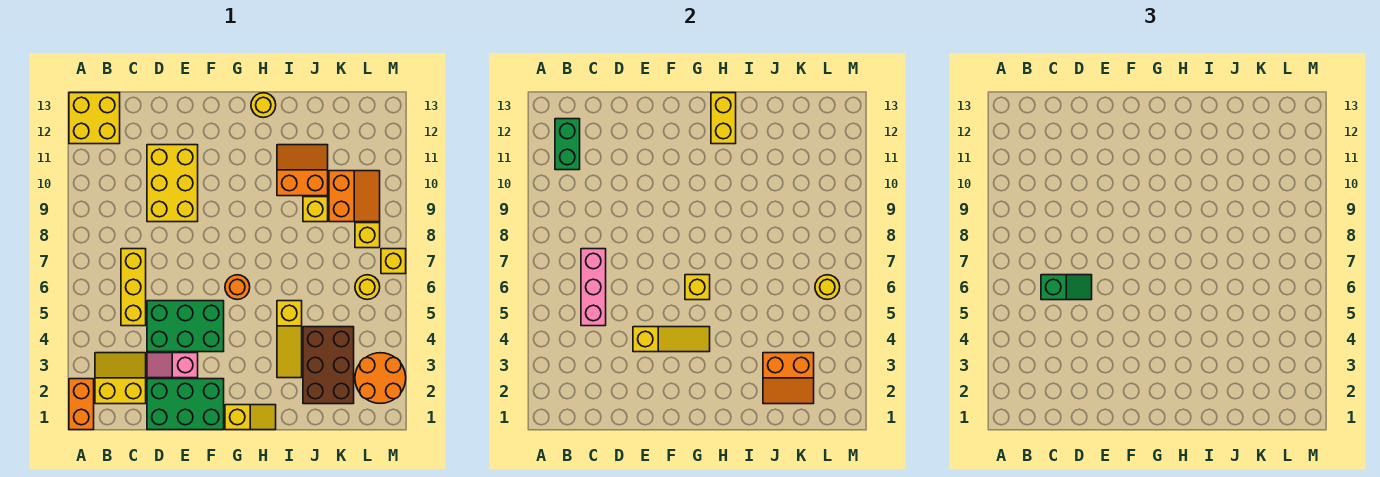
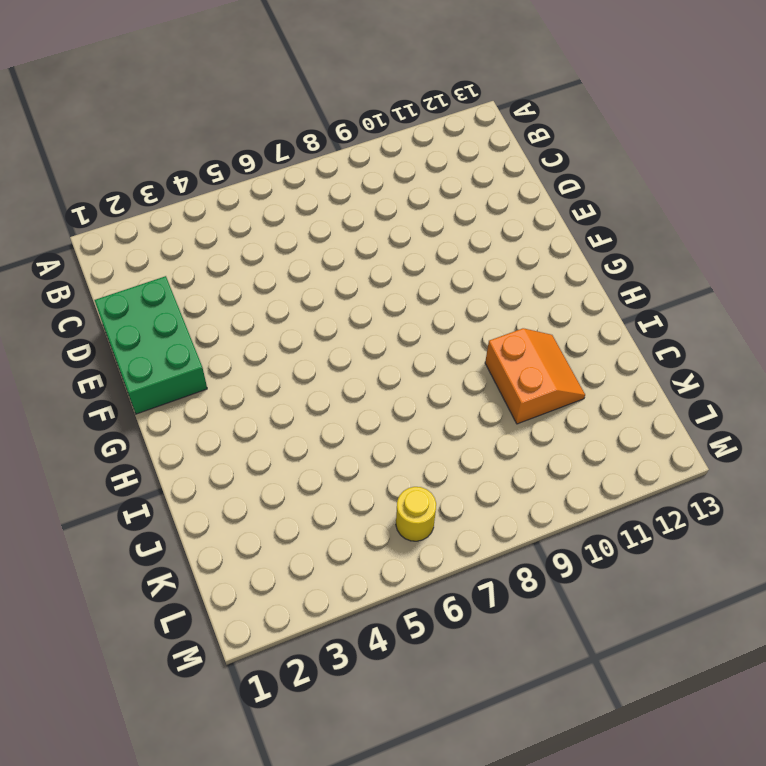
none -> orange brick A1:A2 level 1
none -> yellow brick A12:B13 level 1
none -> yellow slope B2:C3 level 1 top 2

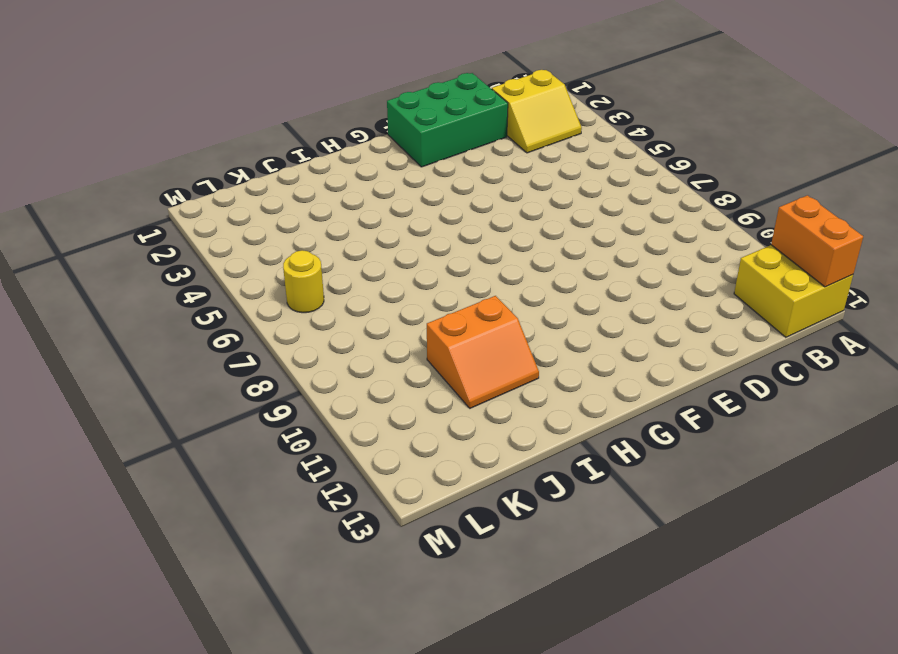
orange brick A12:A13 level 2 -> orange brick A1:A2 level 1
none -> yellow brick C5:C7 level 1
none -> pink slope D3:E3 level 1 top E
none -> green brick D4:F5 level 1

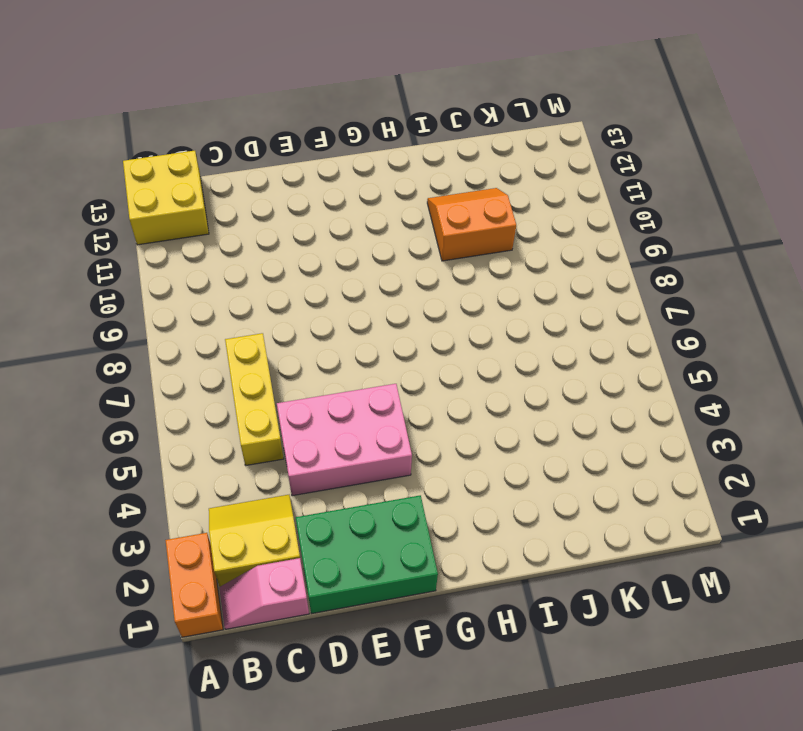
pink slope B1:C1 level 1 top C -> pink slope D3:E3 level 1 top E
pink brick D4:F5 level 1 -> green brick D4:F5 level 1
none -> yellow brick D9:E11 level 1
none -> yellow slope G1:H1 level 1 top G
none -> orange round brick G6 level 1

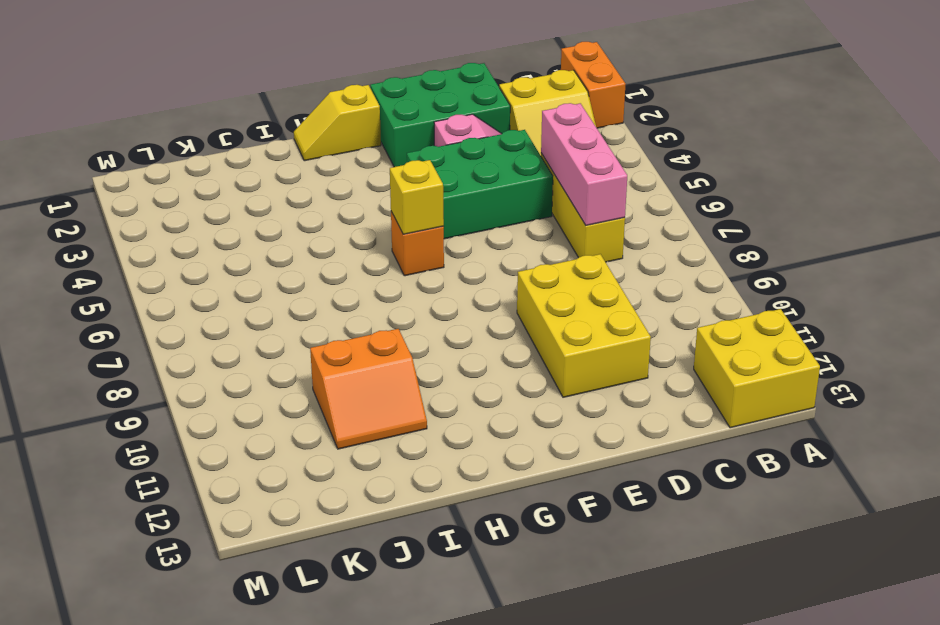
orange brick G6 level 1 -> orange round brick G6 level 1
none -> yellow round brick H13 level 1
none -> yellow slope I3:I5 level 1 top 5
none -> brown brick J2:K4 level 1

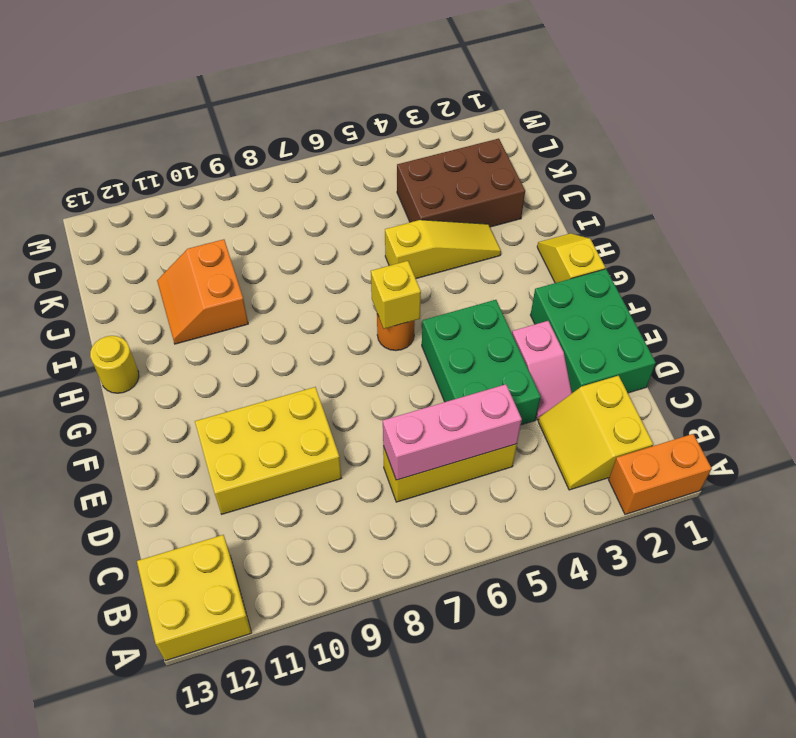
none -> yellow brick J9 level 1
none -> orange slope K9:L10 level 1 top K
none -> orange round brick L2:M3 level 1

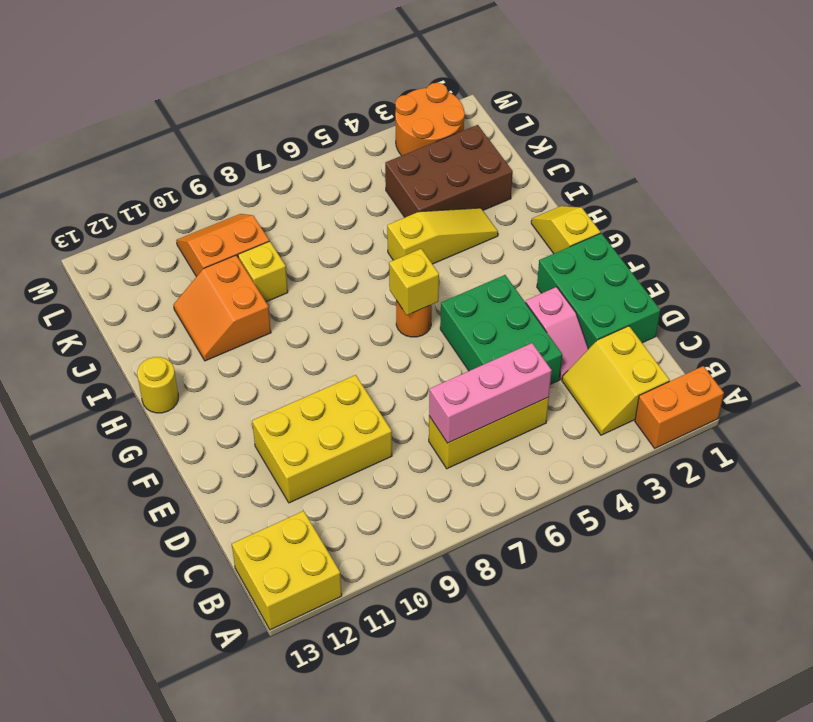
none -> yellow round brick L6 level 1
none -> yellow brick L8 level 1
none -> yellow brick M7 level 1

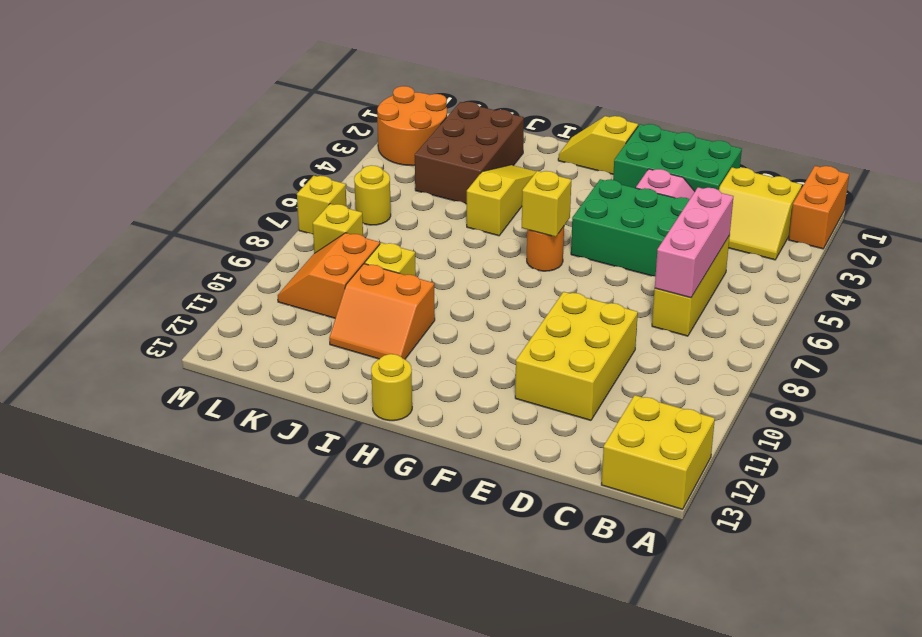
none -> green brick B11:B12 level 2
none -> yellow slope E4:G4 level 2 top E
none -> yellow brick H12:H13 level 2

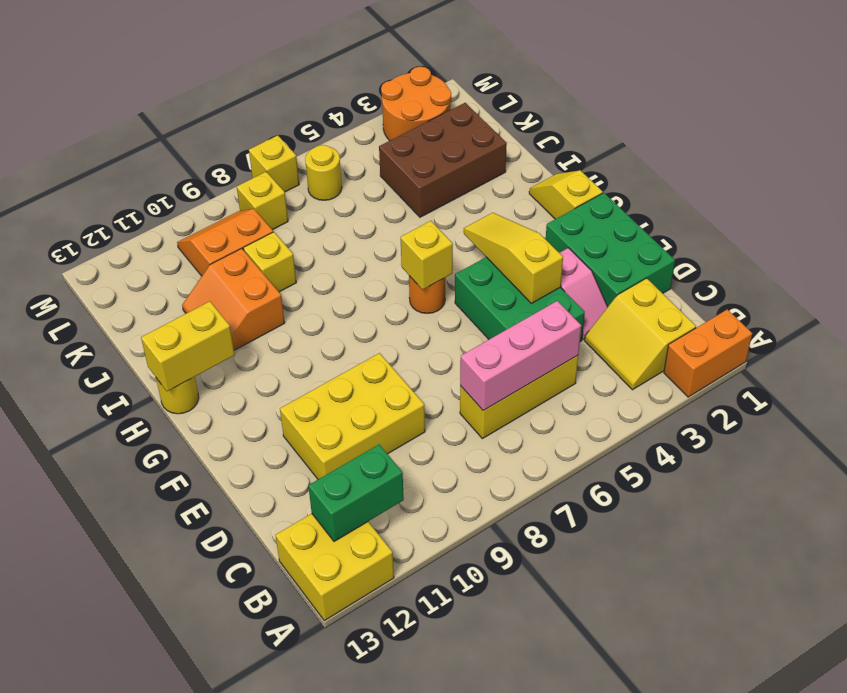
none -> yellow slope I3:I5 level 1 top 5
none -> orange slope J2:K3 level 2 top 3
none -> yellow round brick L6 level 2

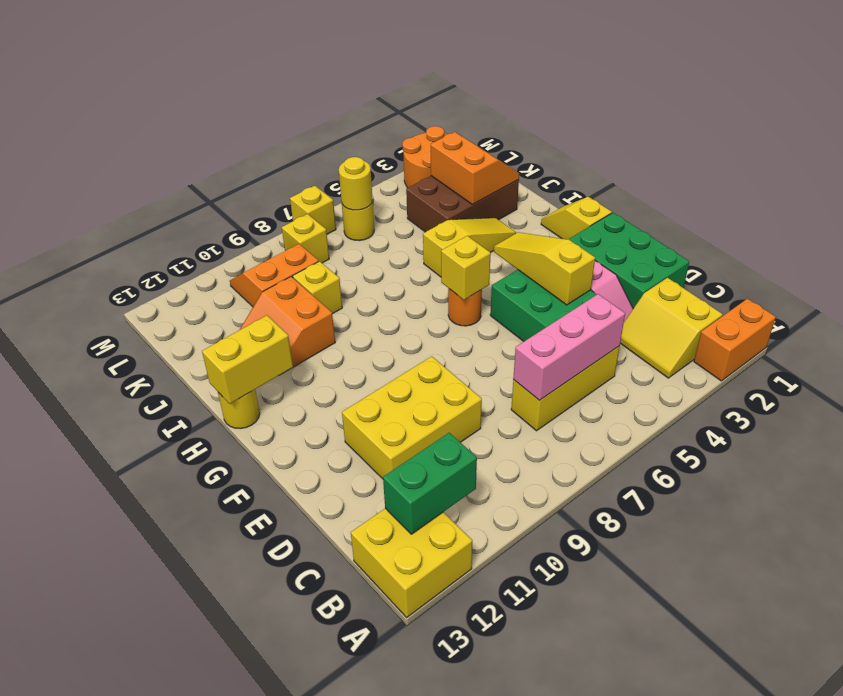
none -> green slope C6:D6 level 3 top C

